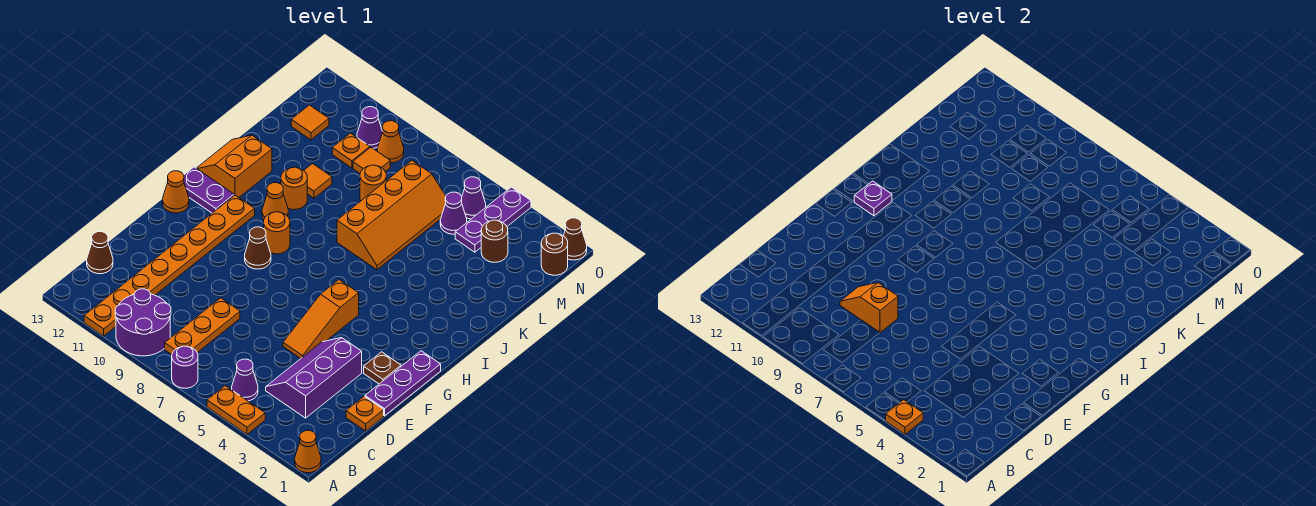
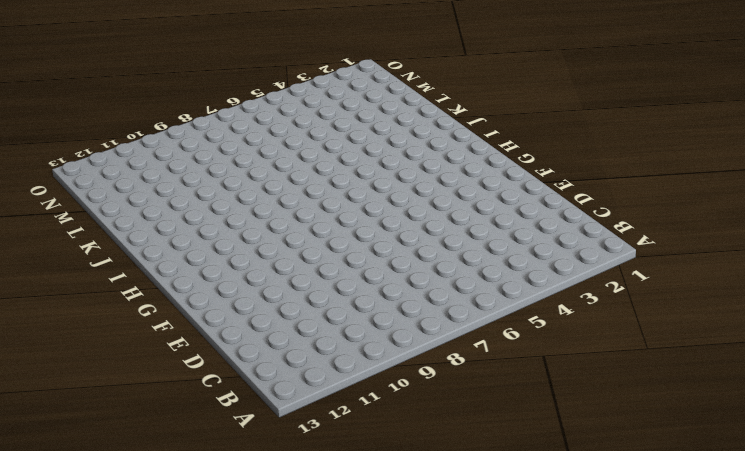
none -> orange cone A1 level 1
none -> orange plate A4:A5 level 1
none -> purple round brick A7 level 1
none -> purple round brick A9:B10 level 1

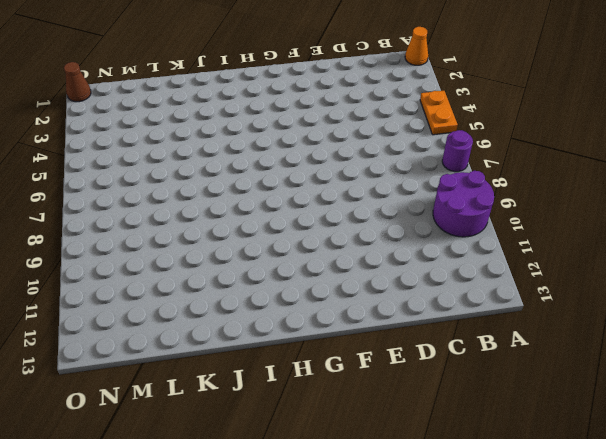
none -> orange plate A11:H11 level 1
none -> purple cone B5 level 1
none -> orange plate B8:D8 level 1
none -> purple slope C3:E4 level 1 top 3

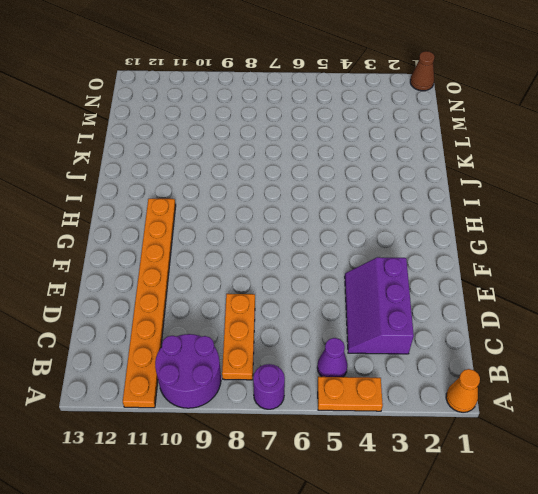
none -> brown cone C13 level 1
none -> orange plate D1 level 1
none -> purple plate E1:G1 level 1
none -> orange slope E5:G5 level 1 top G

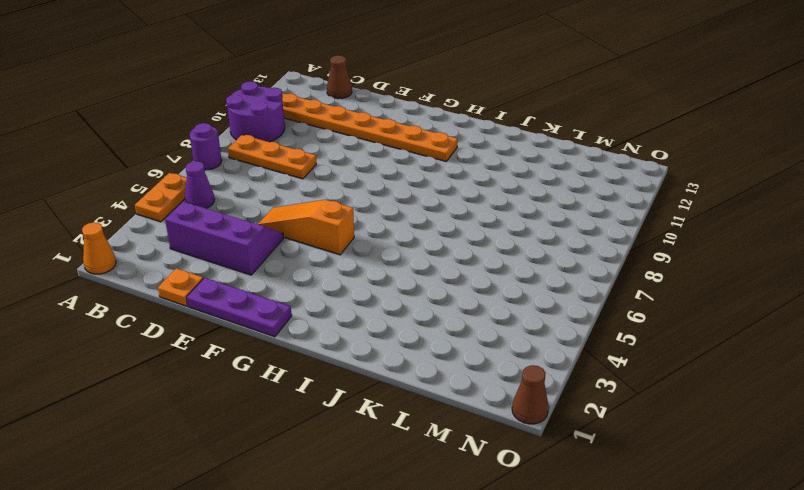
none -> brown plate F2 level 1
none -> brown cone G9 level 1
none -> orange cone G13 level 1
none -> orange round brick H9 level 1

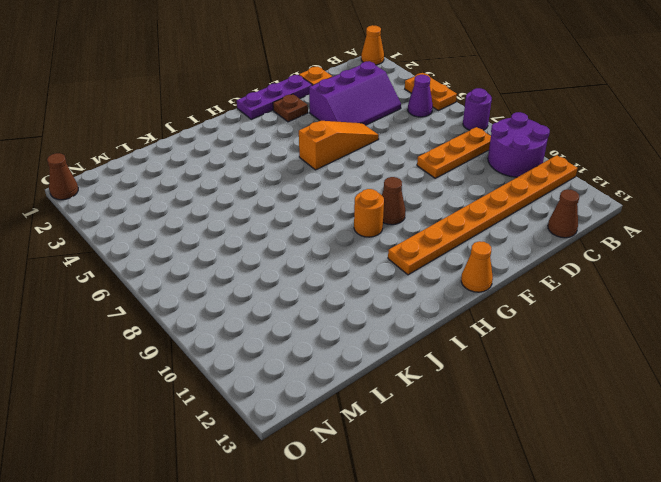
none -> purple plate H12:H13 level 1
none -> orange cone I10 level 1
none -> orange slope I12:J13 level 1 top 12
none -> orange slope J6:M7 level 1 top 7

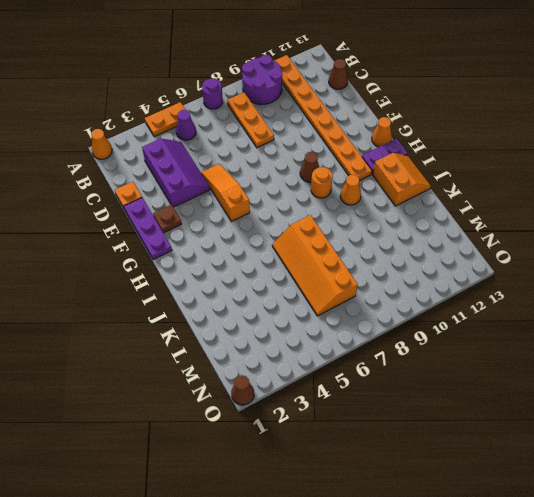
none -> orange round brick J10 level 1
none -> orange tile K10 level 1
none -> orange round brick L8 level 1
none -> brown round brick M3 level 1

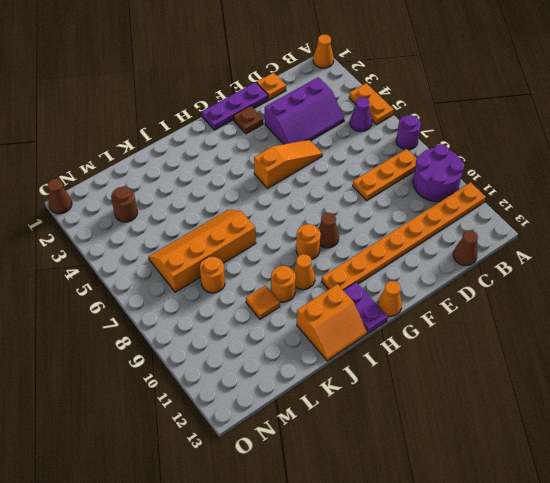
none -> purple plate M4:O4 level 1
none -> purple cone M5 level 1
none -> orange tile M9 level 1
none -> orange plate M10 level 1

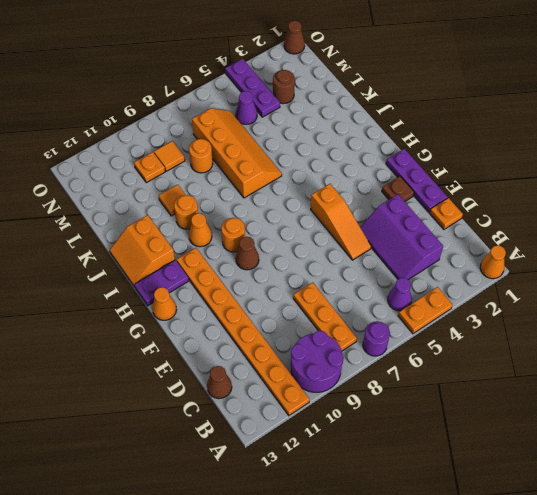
none -> orange tile M12 level 1
none -> brown round brick N1 level 1
none -> purple cone N5 level 1
none -> orange cone N9 level 1

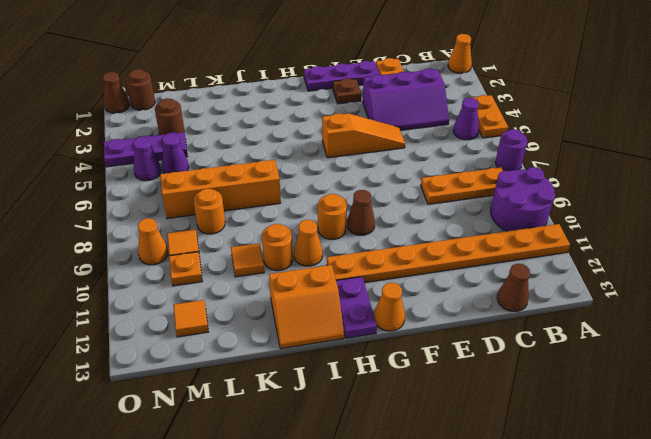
none -> purple cone N10 level 1
none -> orange plate A4 level 2
none -> orange slope D8:D9 level 2 top 8
none -> purple plate H12 level 2

